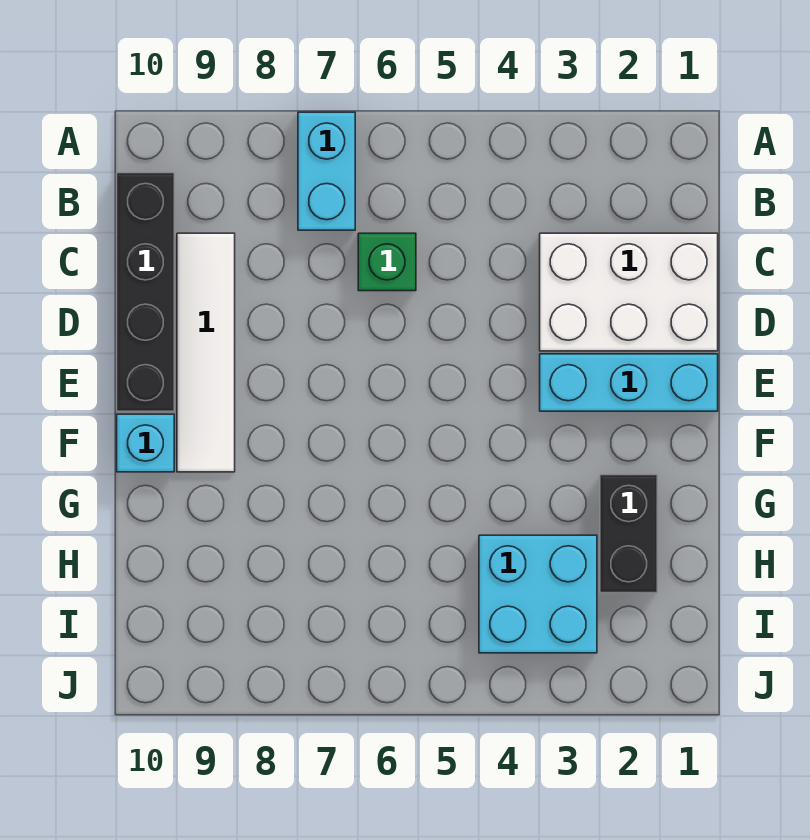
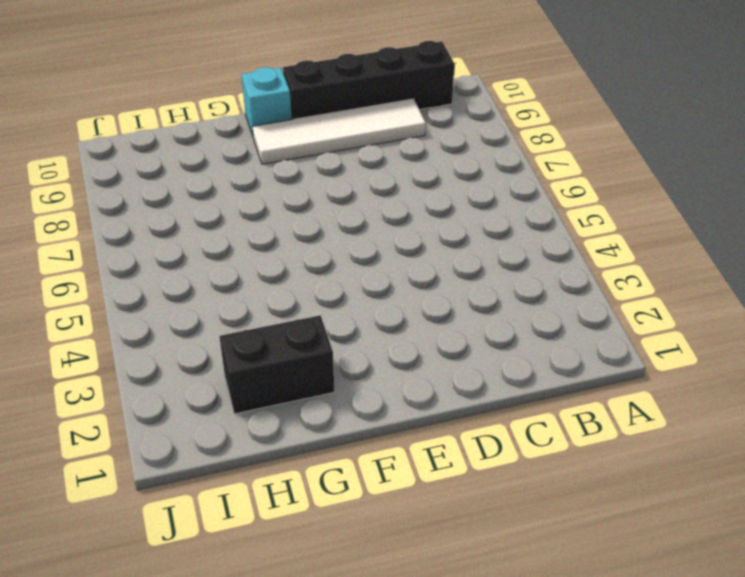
none -> cyan brick A7:B7 level 1
none -> white brick C1:D3 level 1

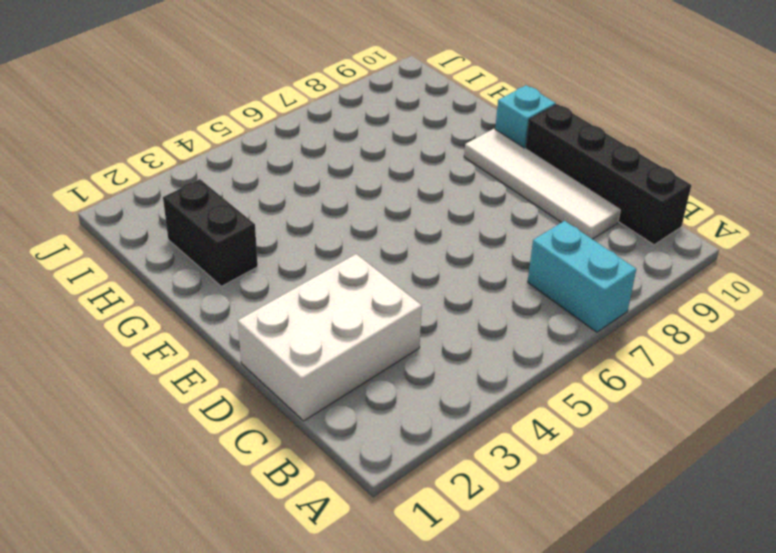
none -> green brick C6 level 1
none -> cyan brick E1:E3 level 1

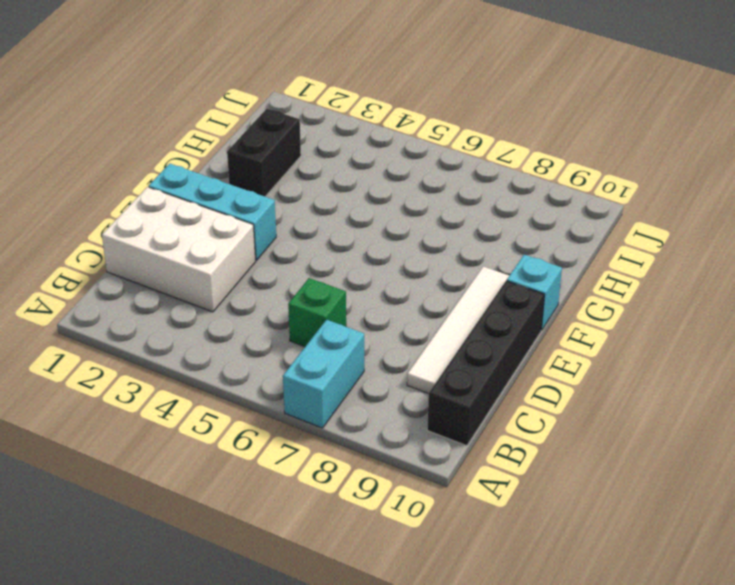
none -> cyan brick H3:I4 level 1

